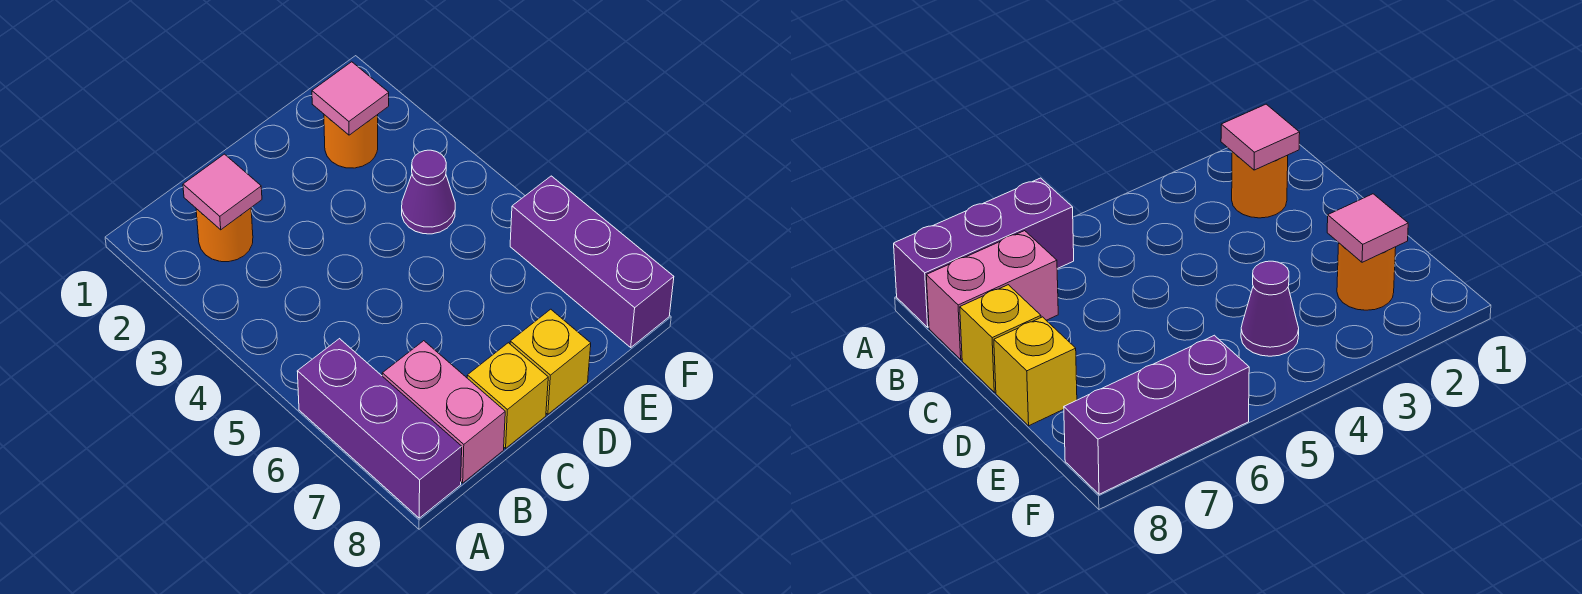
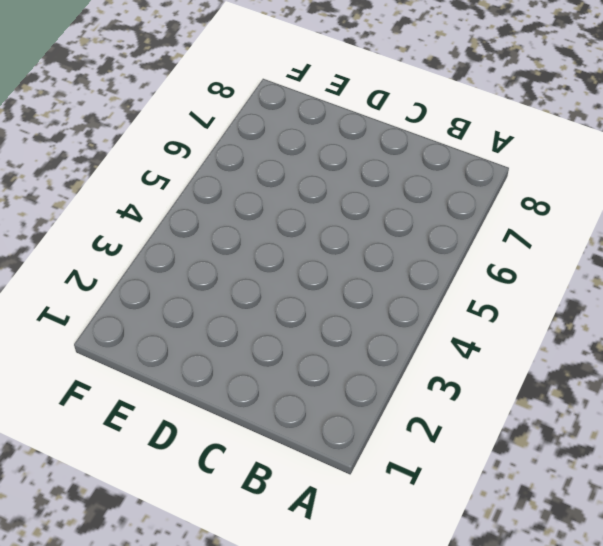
none -> purple brick A6:A8 level 1
none -> orange round brick B2 level 1

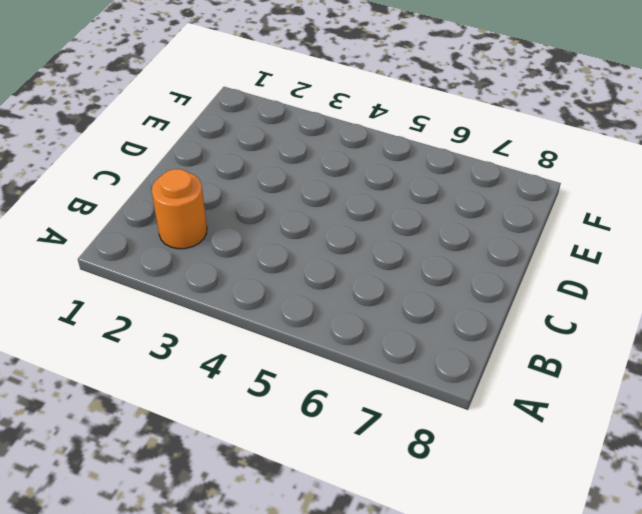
none -> purple brick A6:A8 level 1
none -> pink brick B7:B8 level 1

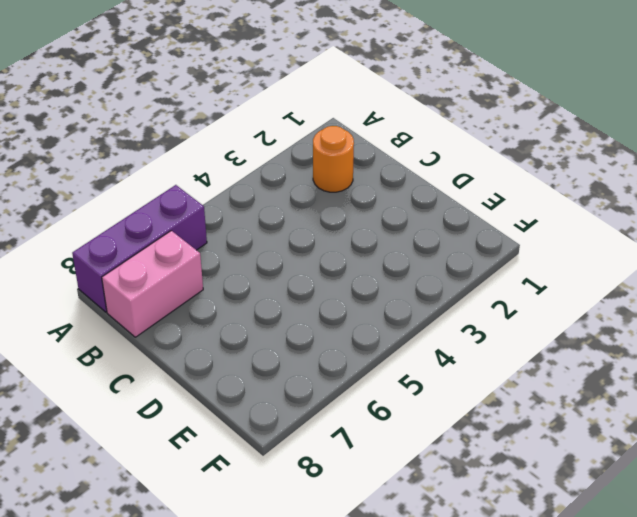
none -> yellow brick C8 level 1
none -> yellow brick D8 level 1

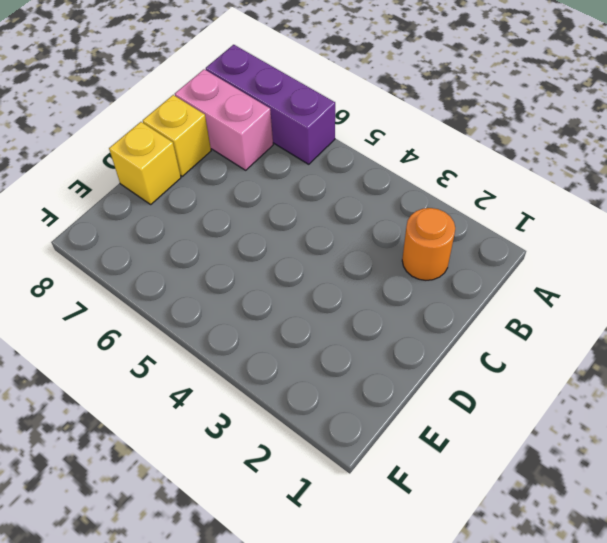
none -> orange round brick E2 level 1
none -> purple cone E4 level 1

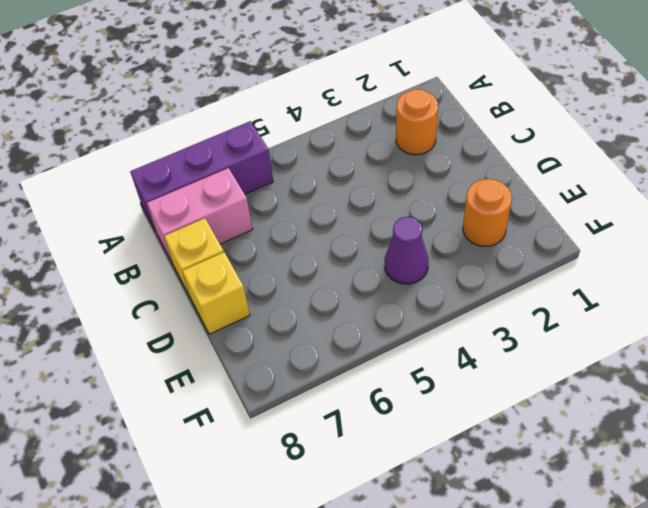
none -> purple brick F6:F8 level 1
none -> pink tile B2 level 2

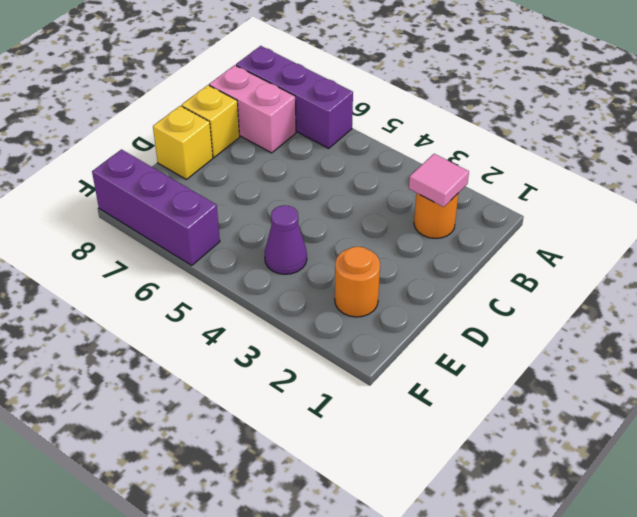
none -> pink tile E2 level 2

